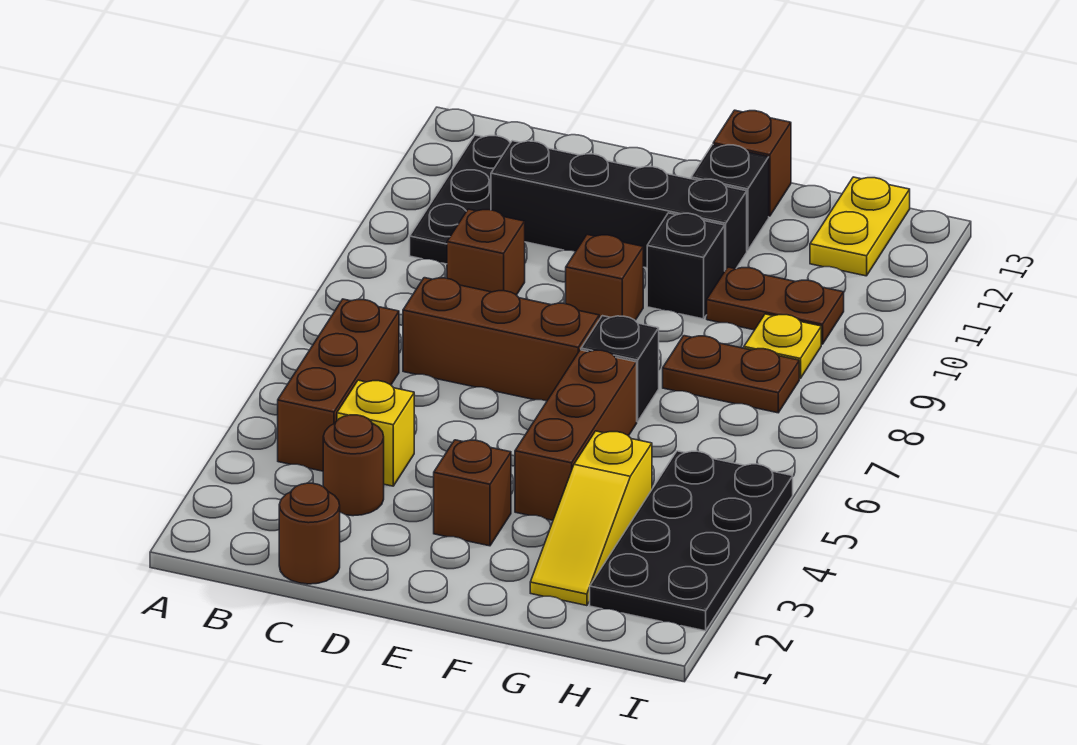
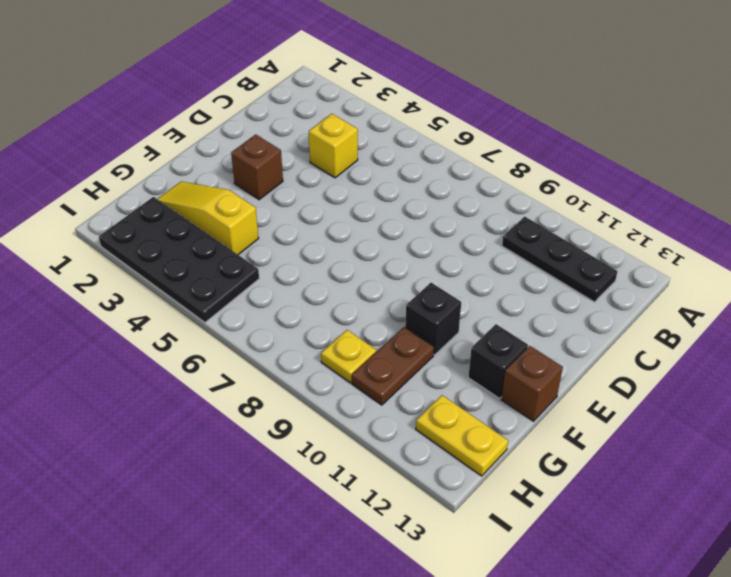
none -> brown brick B4:B6 level 1
none -> brown round brick C1 level 1
none -> brown round brick C3 level 1

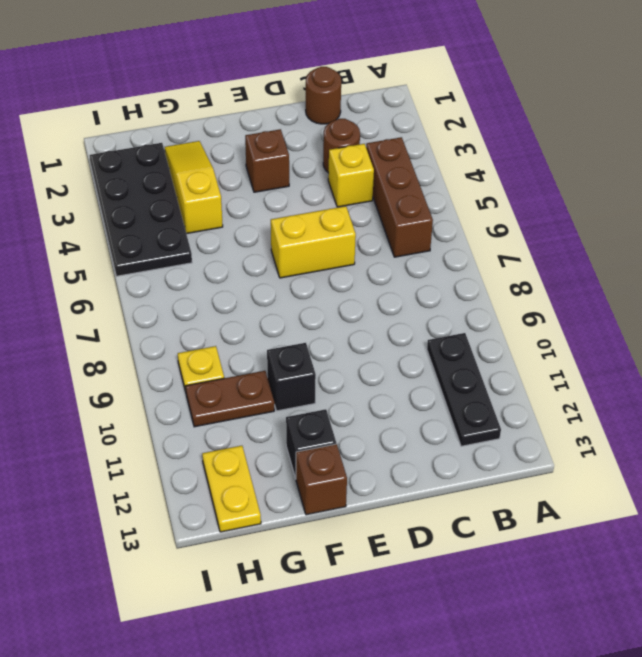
yellow brick D6:E6 level 1 -> none
none -> brown brick C7:E7 level 1
none -> brown brick C9 level 1
none -> black brick C11:F11 level 1

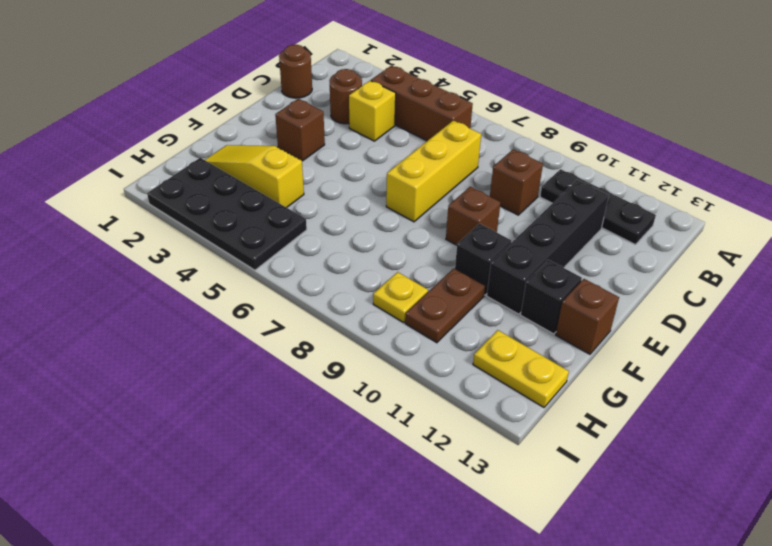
yellow brick C7:E7 level 1 -> brown brick C7:E7 level 1
none -> brown brick F4:F6 level 1
none -> black brick F7 level 1
none -> brown plate G8:H8 level 1

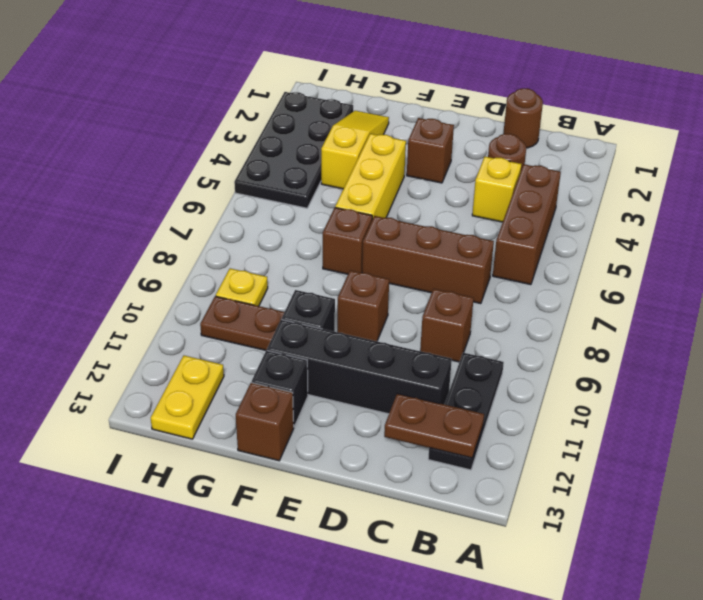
brown plate B12:C12 level 2 -> brown plate G8:H8 level 1
yellow brick F4:F6 level 1 -> brown brick F4:F6 level 1
brown brick F7 level 1 -> black brick F7 level 1

